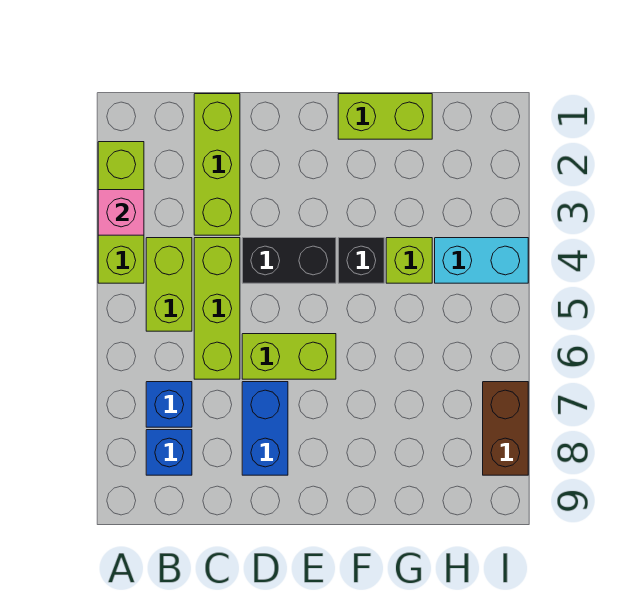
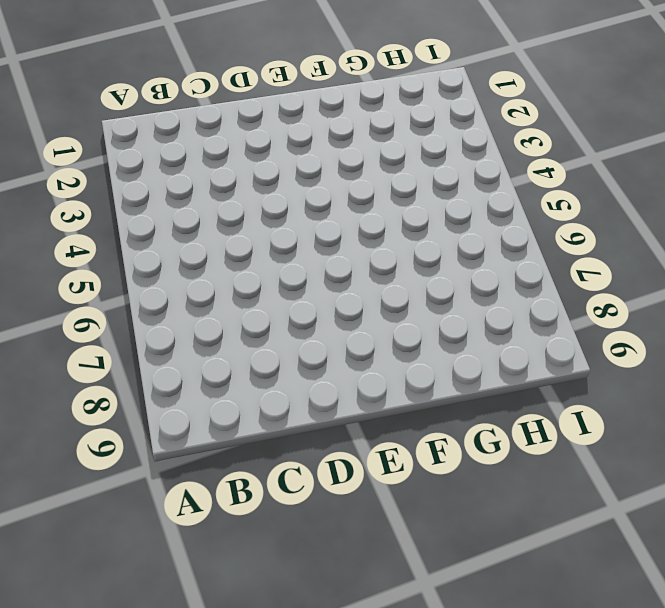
none -> lime brick A2:A4 level 1
none -> lime brick B4:B5 level 1
none -> blue brick B7 level 1

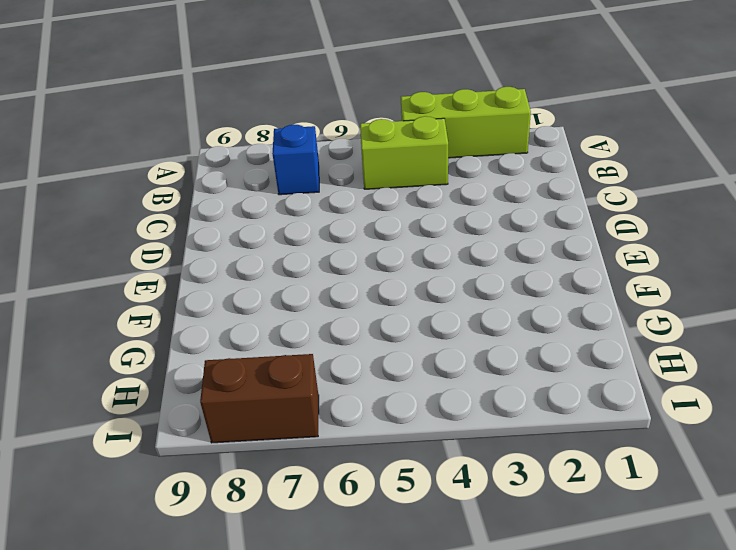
none -> blue brick B8 level 1
none -> lime brick C1:C3 level 1
none -> lime brick C4:C6 level 1

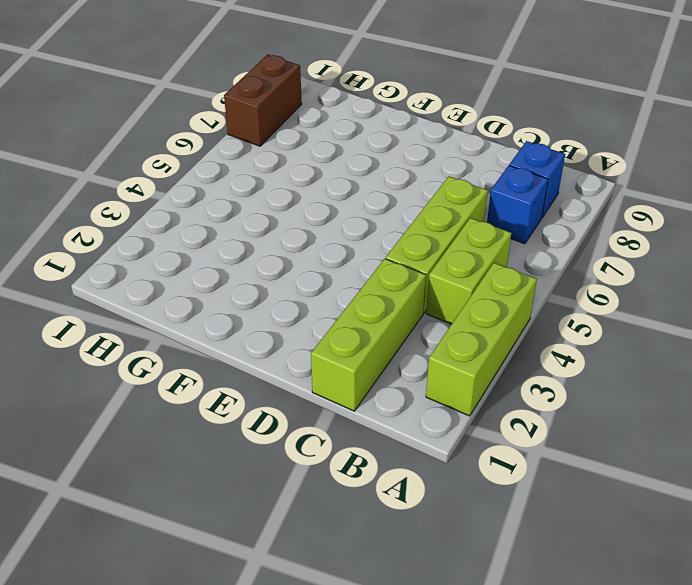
none -> black brick D4:E4 level 1
none -> lime brick D6:E6 level 1
none -> blue brick D7:D8 level 1

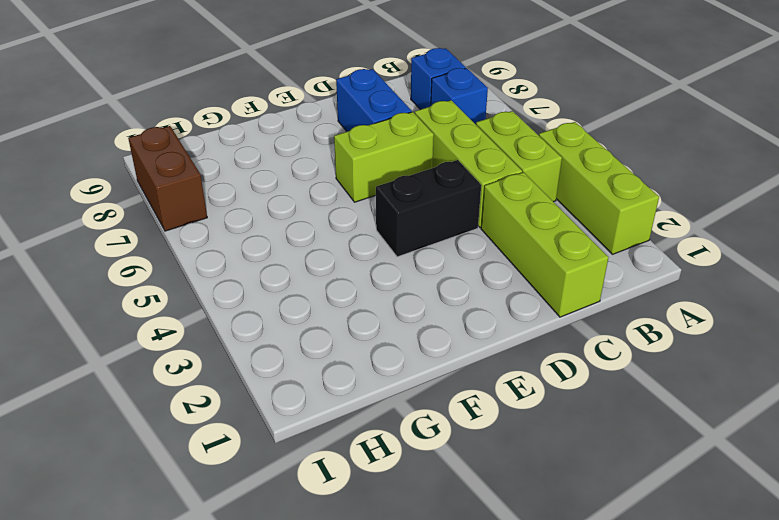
none -> lime brick F1:G1 level 1
none -> black brick F4 level 1
none -> lime brick G4 level 1

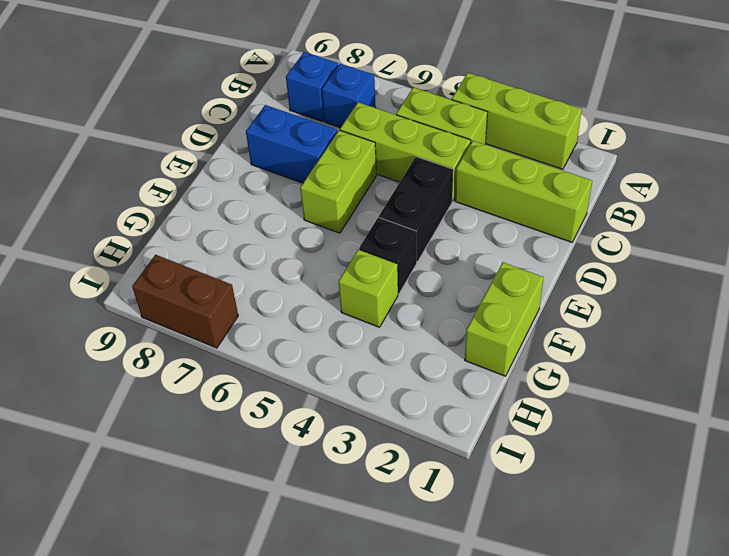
none -> cyan brick H4:I4 level 1
none -> pink brick A3 level 2

